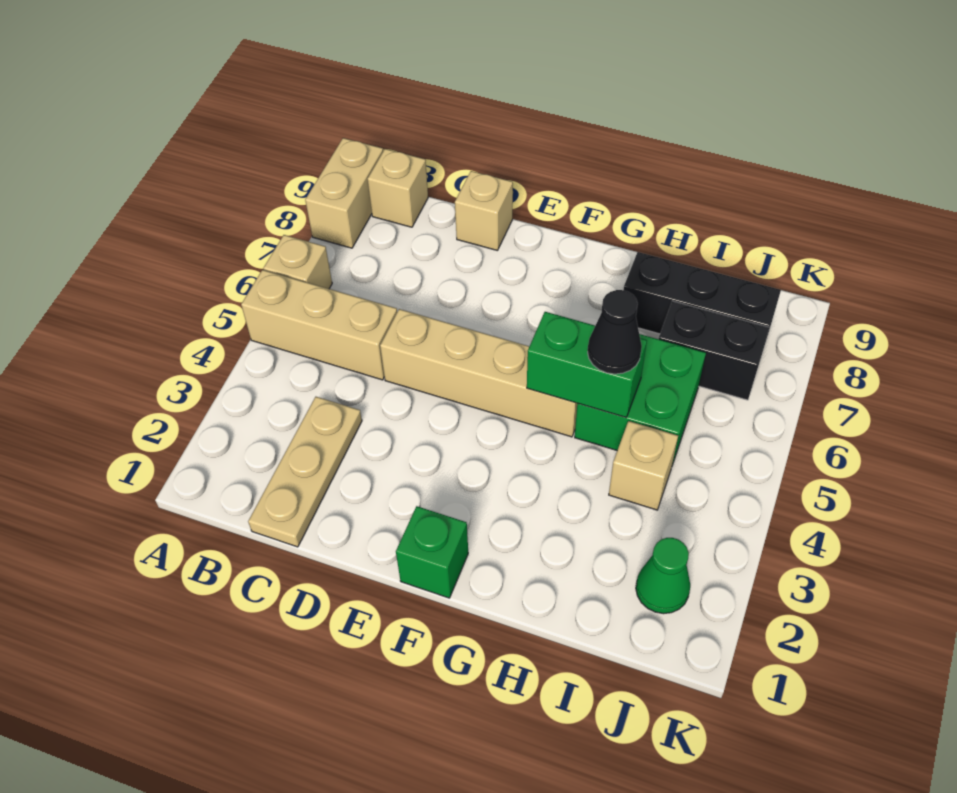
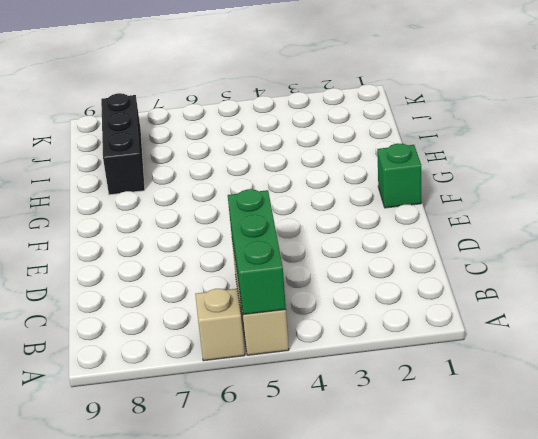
green brick A5:C5 level 2 -> none
none -> tan brick A8:A9 level 1
none -> tan brick B9 level 1
none -> tan plate C1:C3 level 1

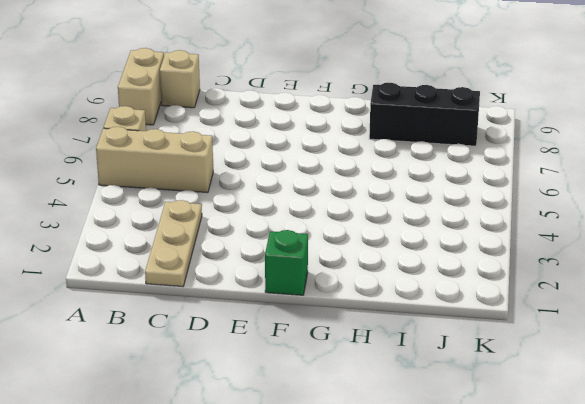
none -> tan brick D5:G5 level 1
none -> tan brick D9 level 1
none -> green brick H5:I6 level 1

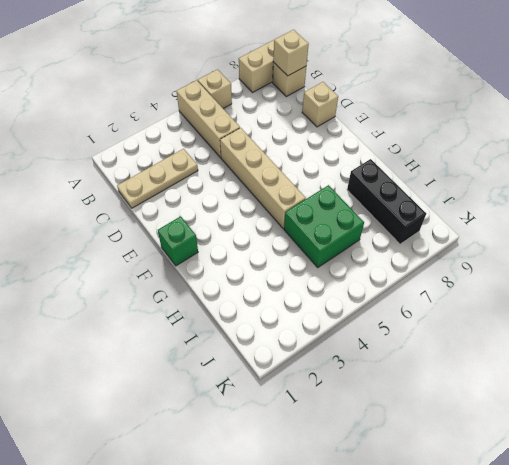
tan brick B9 level 2 -> tan brick I4 level 1
none -> black brick I7:J7 level 1
none -> green cone J2 level 1
none -> green brick G5:H5 level 2

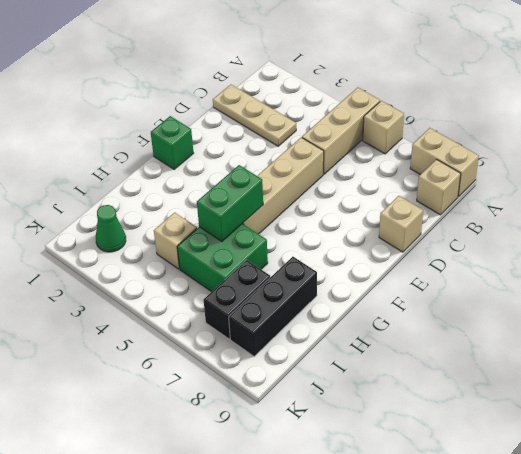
none -> black cone H5 level 3

